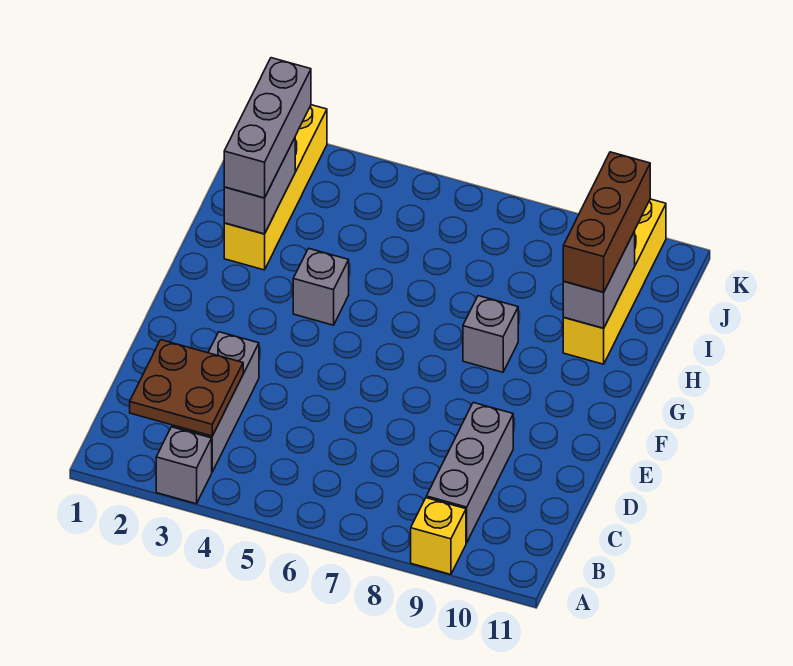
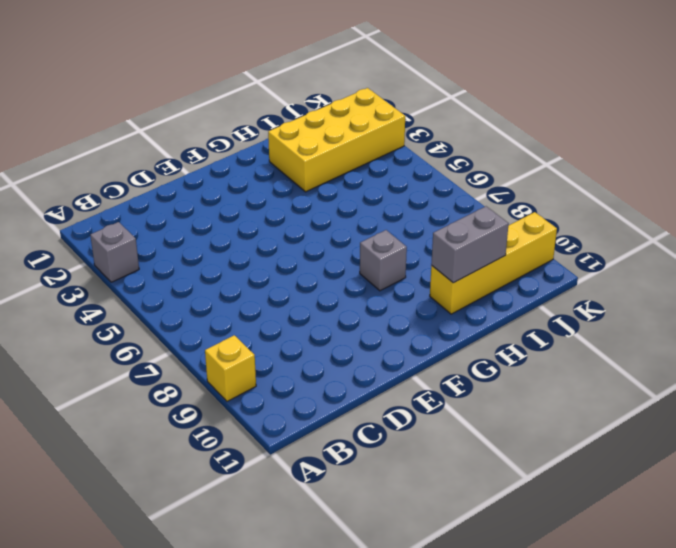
yellow brick H2:K3 level 1 -> yellow brick H2:K2 level 1
none -> grey brick B3:D3 level 1
none -> grey brick B9:D9 level 1
none -> grey brick G4 level 1

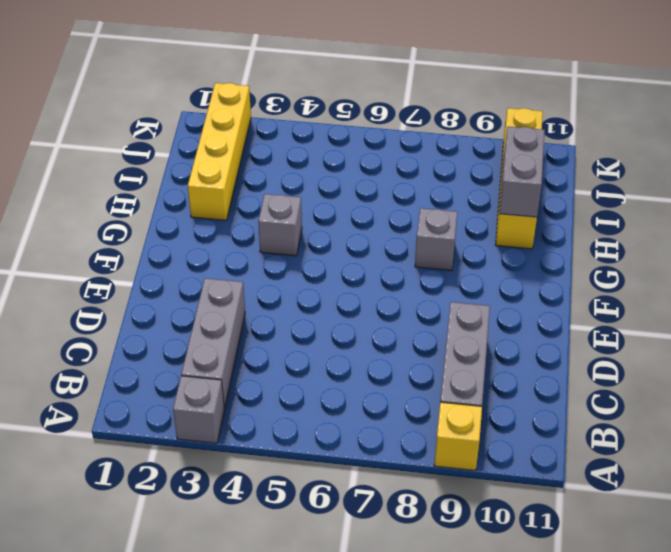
none -> brown plate B2:C3 level 2
none -> grey brick H2:I2 level 2
none -> grey brick H2:J2 level 3

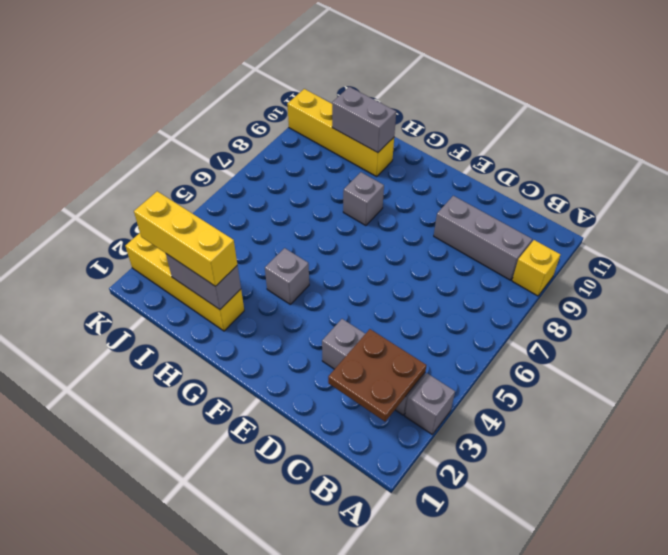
yellow brick H2:J2 level 3 -> grey brick H2:J2 level 3
none -> brown brick H10:J10 level 3

